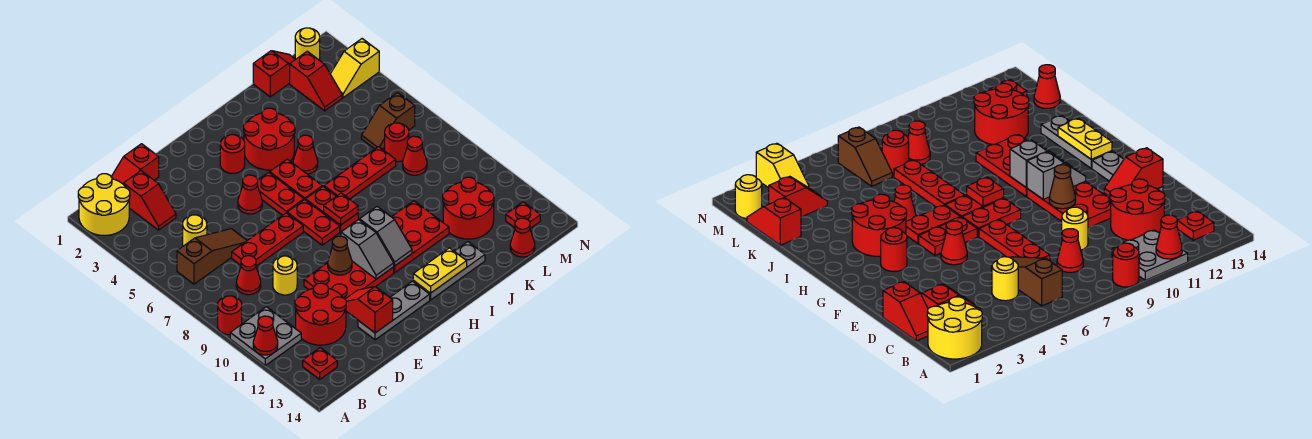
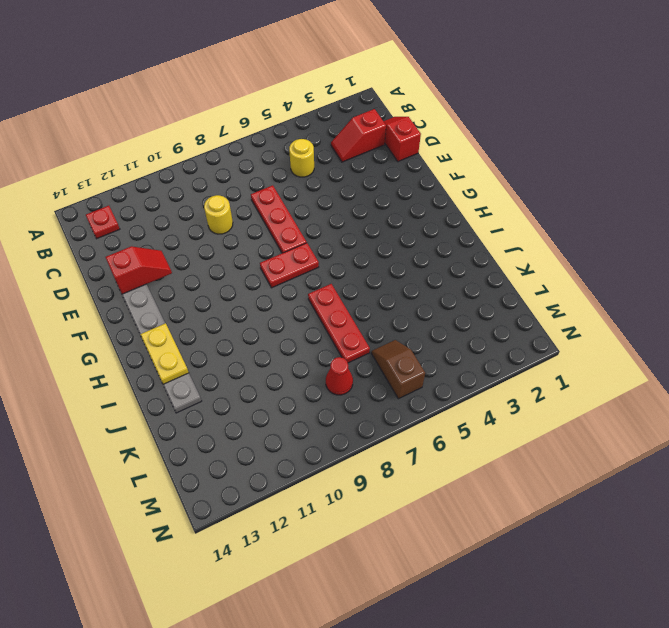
none -> yellow round brick A1:B2 level 1
none -> red round brick A9 level 1
none -> grey plate A10:B11 level 1
none -> brown slope B6:D6 level 1 top B

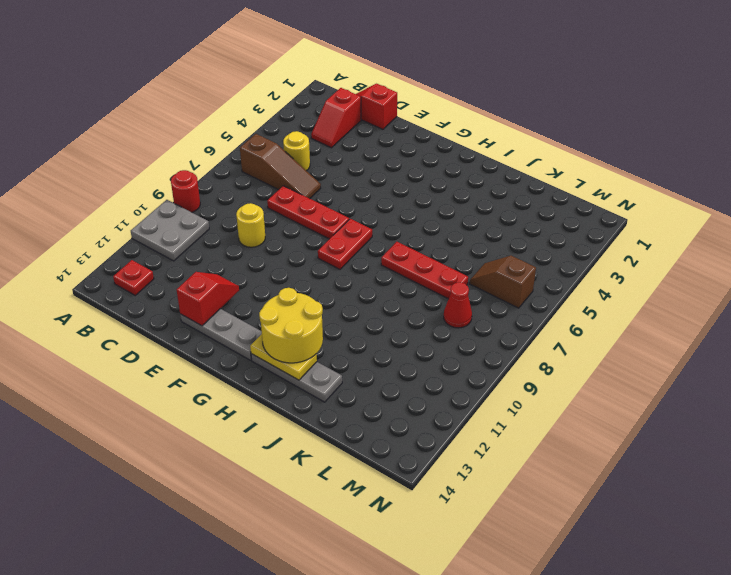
yellow round brick H12:I13 level 3 -> yellow round brick A1:B2 level 1
none -> red cone C8 level 1
none -> red round brick C11:D12 level 1
none -> red plate E10:G11 level 1
none -> red cone F5 level 1

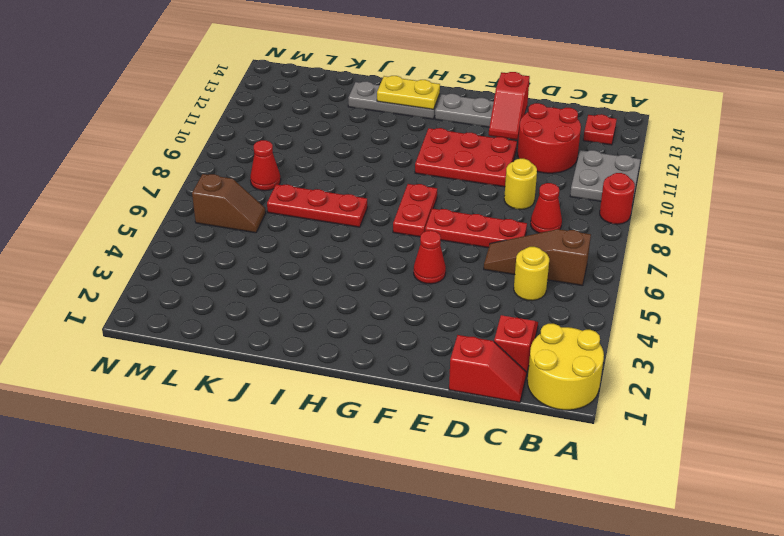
none -> red round brick G3 level 1
none -> red plate G5:G6 level 1
none -> red round brick H3:I4 level 1
none -> red plate H5:H6 level 1

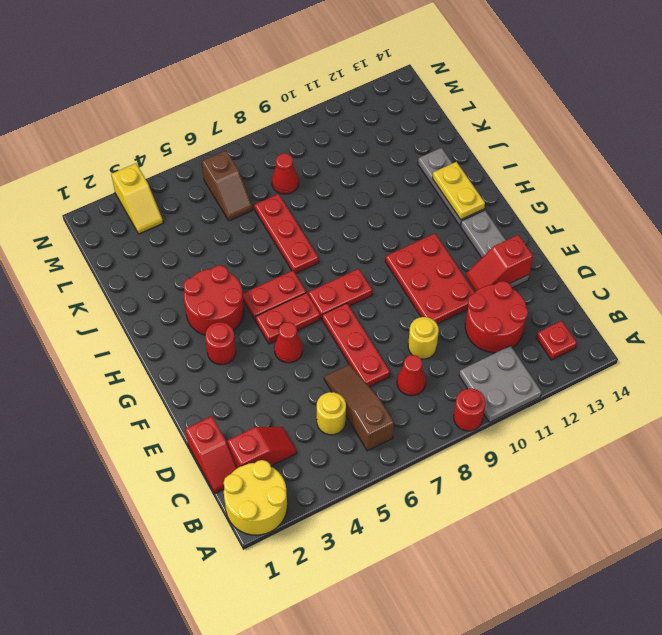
none -> red plate H7:H8 level 1
none -> red plate H10:J11 level 1
none -> red cone I5 level 1
none -> red slope K1:L1 level 1 top K

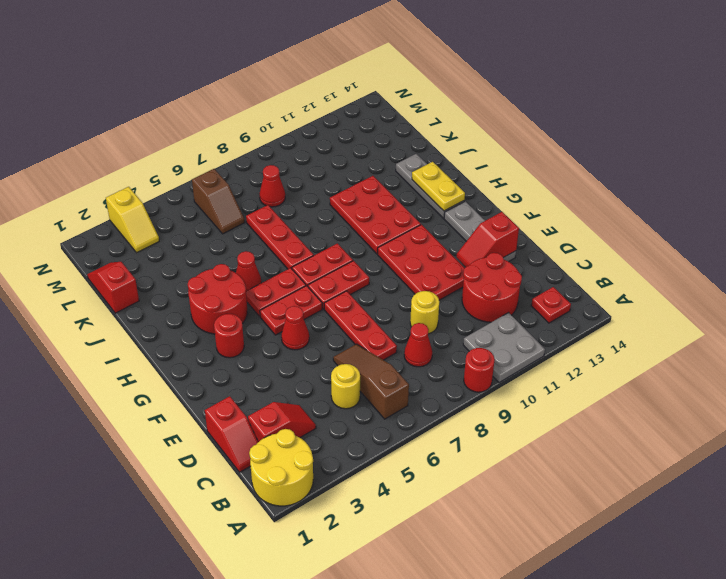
none -> red round brick K11:L12 level 1
none -> red slope L2:L3 level 1 top 2
none -> red round brick L7 level 1
none -> red cone L14 level 1

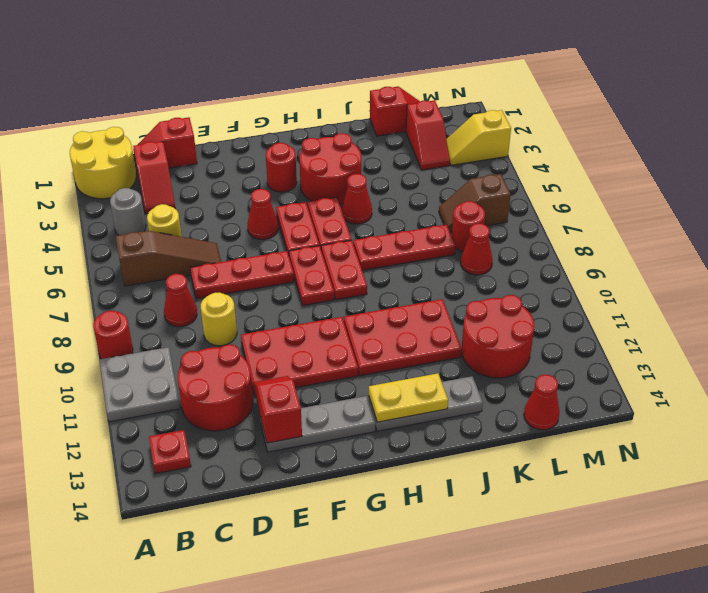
grey round brick B4 level 1 -> none
none -> yellow round brick M1 level 1
none -> red plate M13 level 1
none -> red cone A11 level 2
none -> brown cone F10 level 2

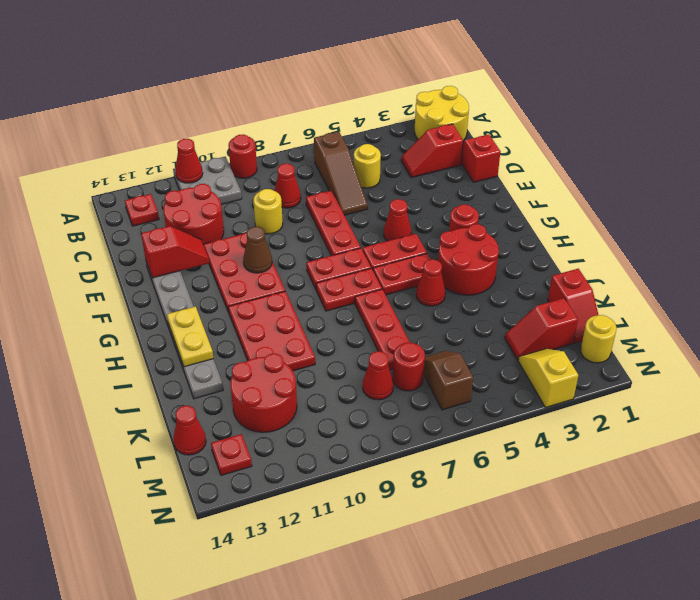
none -> grey slope G10:G11 level 2 top 10
none -> red plate H8 level 2
none -> grey slope H10:H11 level 2 top 10

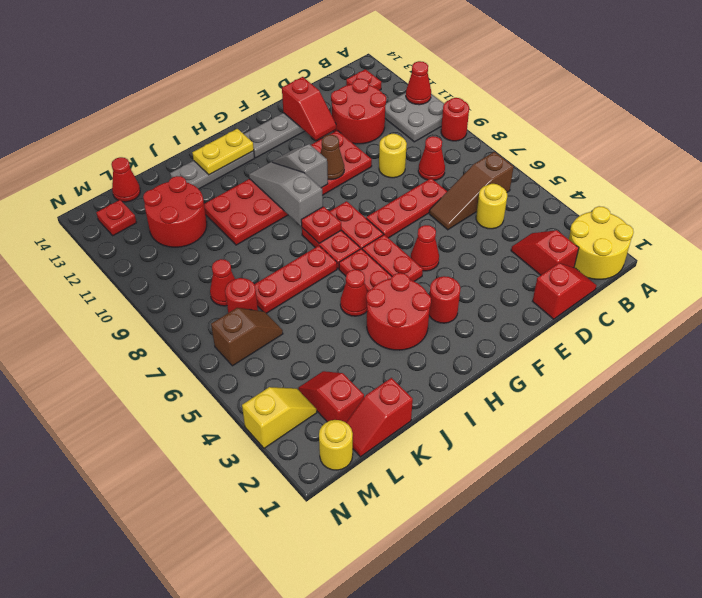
grey slope H9:H11 level 2 top 9 -> grey slope H10:H11 level 2 top 10

